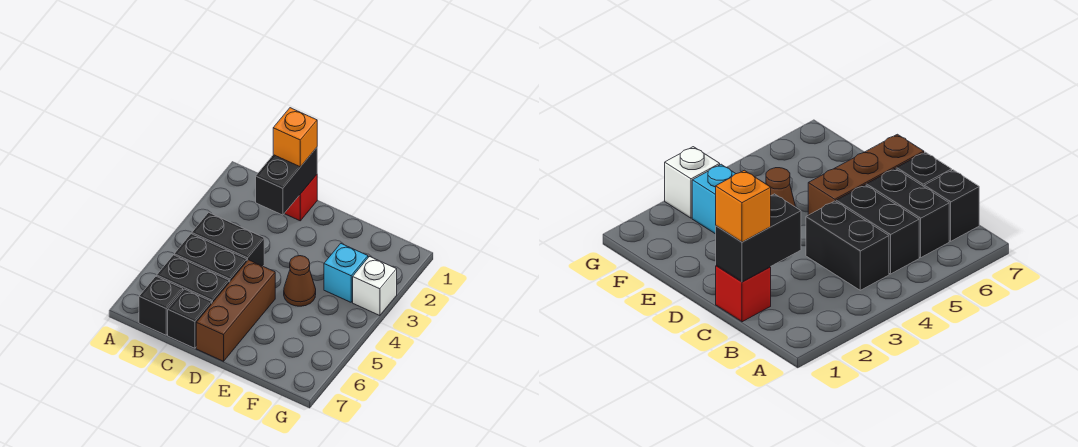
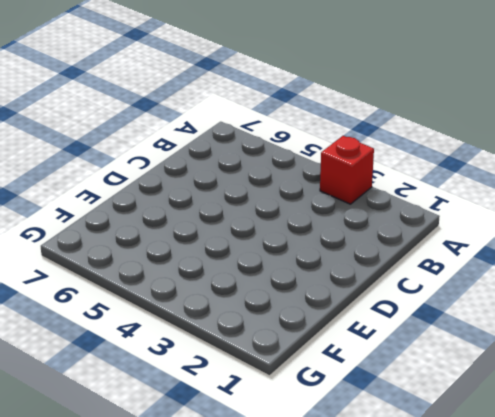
red brick A3 level 1 -> red brick C1 level 1
none -> black brick B4:C4 level 1
none -> black brick B5:C5 level 1
none -> black brick B6:C6 level 1

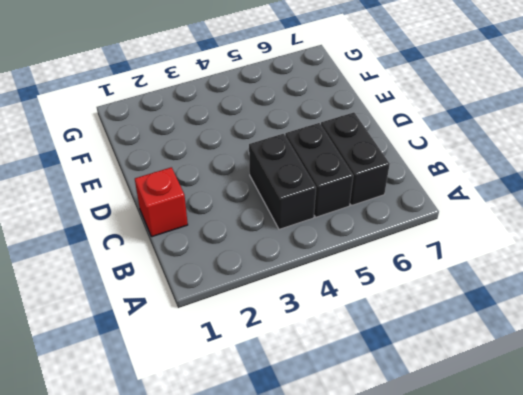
none -> black brick B7 level 1
none -> black brick C7 level 1
none -> brown brick D5:D7 level 1

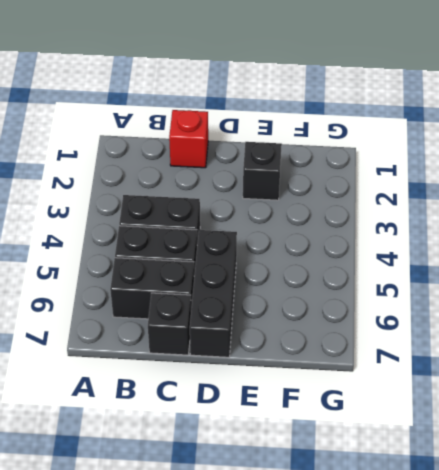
black brick D5:D7 level 1 -> brown brick D5:D7 level 1
black brick E2 level 1 -> black brick B7 level 1
none -> brown cone E4 level 1
none -> cyan brick F3 level 1
none -> white brick G3 level 1

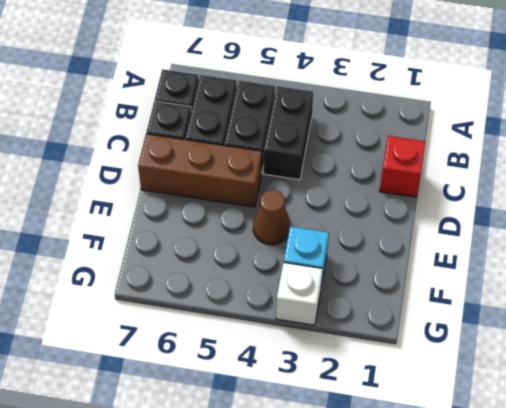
none -> black brick C1:C2 level 2
none -> orange brick C1 level 3

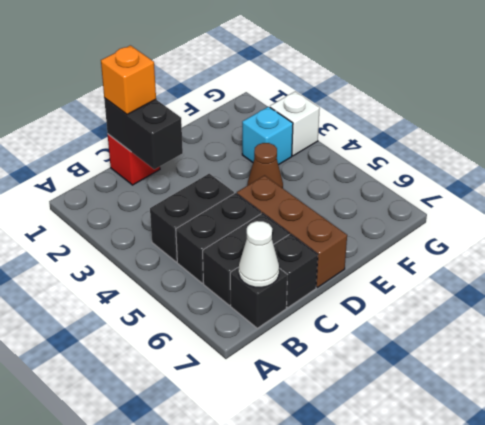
white cone B7 level 2 -> none

